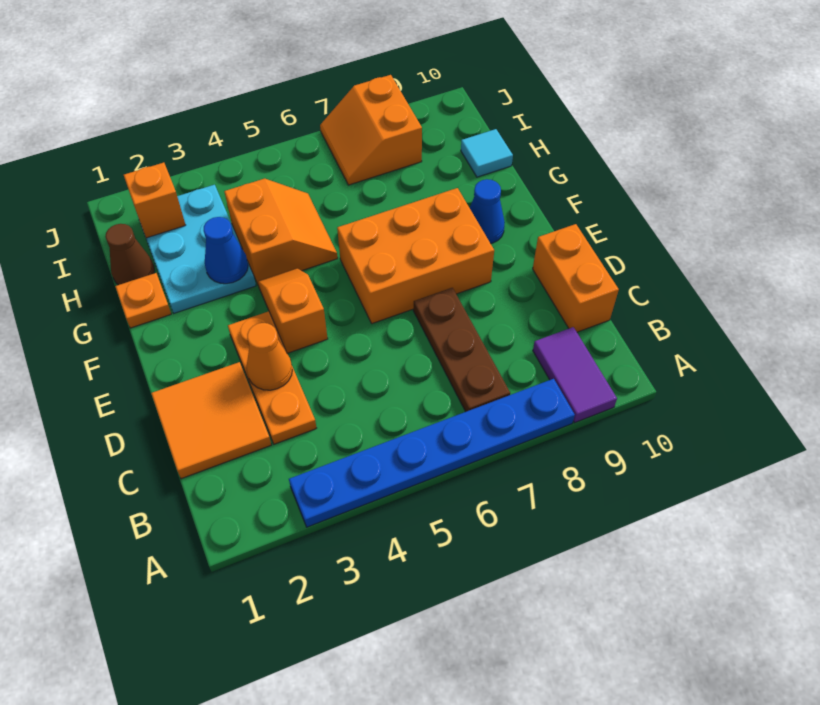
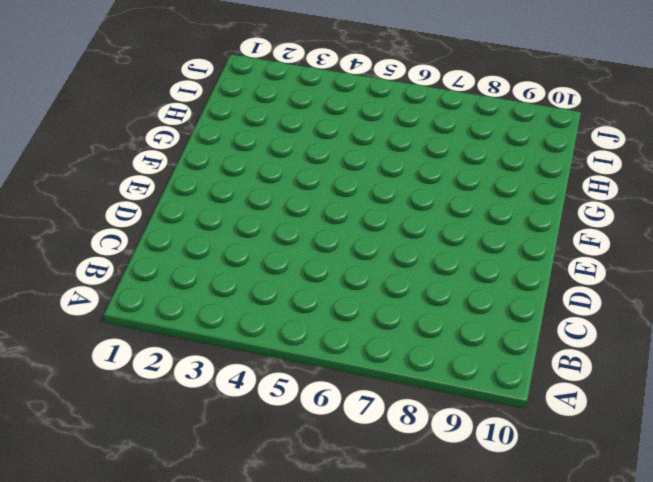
none -> blue plate A3:A8 level 1
none -> purple tile A9:B9 level 1
none -> brown plate B7:D7 level 1

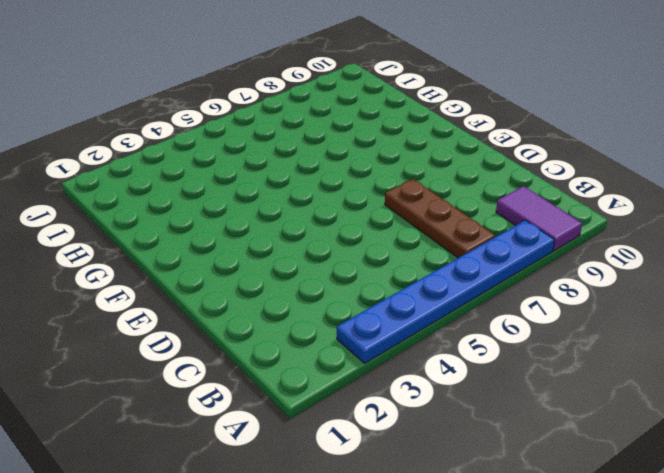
none -> orange tile C1:D2 level 1
none -> orange plate C3:E3 level 1
none -> orange brick C10:D10 level 1

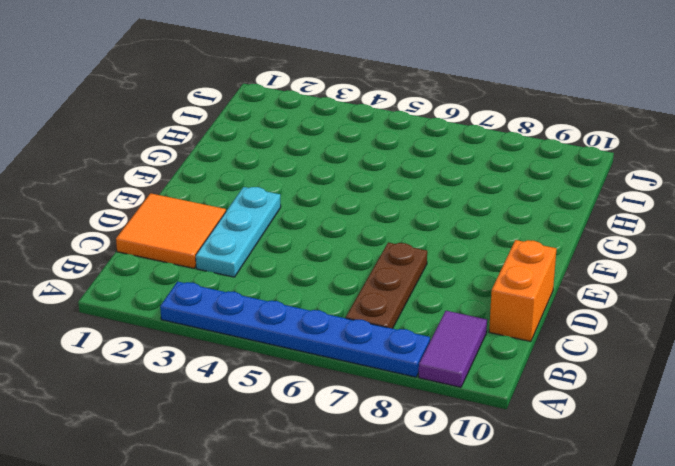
cyan plate C3:E3 level 1 -> orange plate C3:E3 level 1
none -> orange slope E4:F4 level 1 top E
none -> orange brick E6:F8 level 1
none -> blue cone F9 level 1

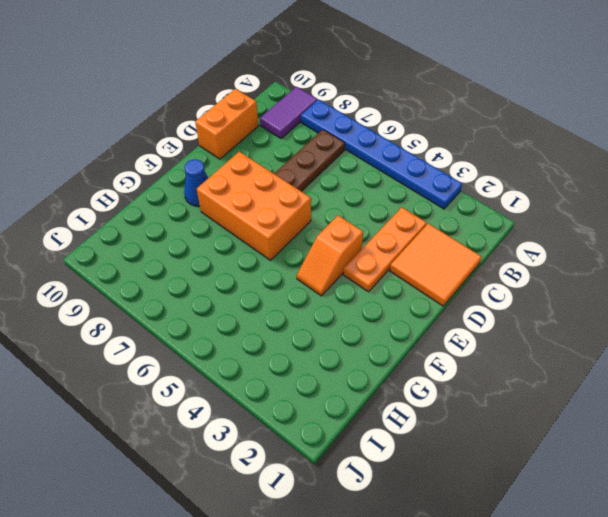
none -> orange plate G1 level 1
none -> cyan plate G2:I3 level 1
none -> orange slope G4:H5 level 1 top 4

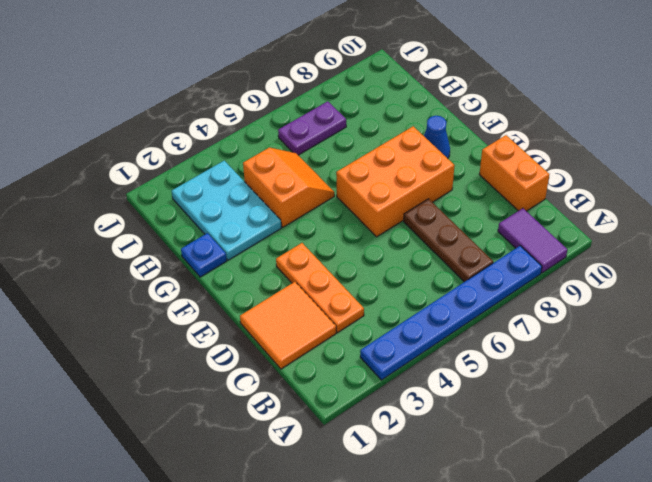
blue plate G1 level 1 -> orange plate G1 level 1
purple plate I6:I7 level 1 -> orange slope I7:J8 level 1 top 8
none -> orange slope E4:F4 level 1 top E
none -> brown cone H1 level 1
none -> cyan tile H10 level 1

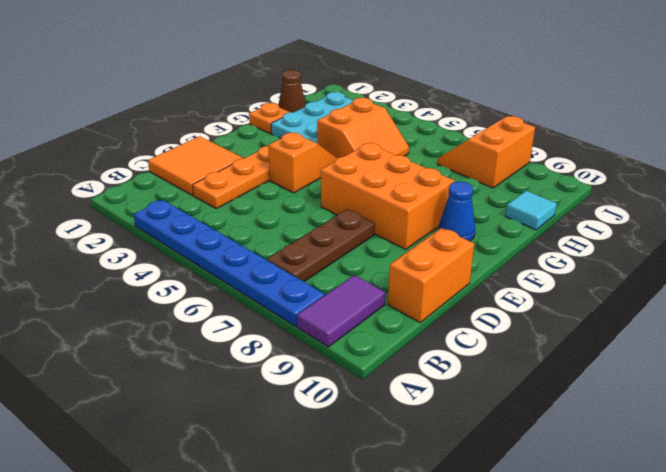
none -> orange cone D3 level 2
none -> blue cone G3 level 2
none -> orange brick I2 level 2

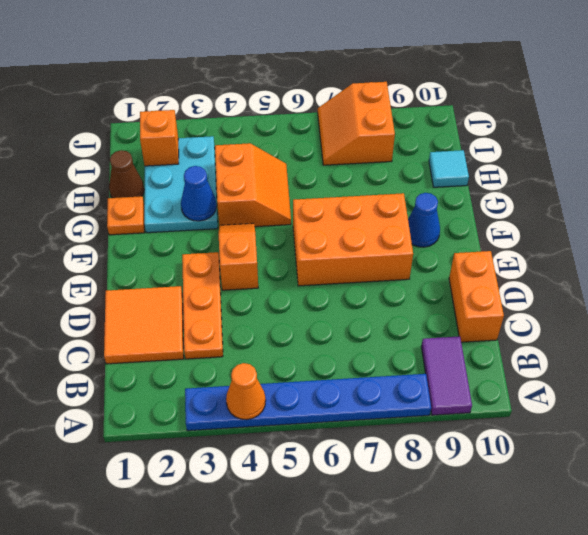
orange cone A4 level 2 -> orange cone D3 level 2
none -> brown plate B7:D7 level 1

